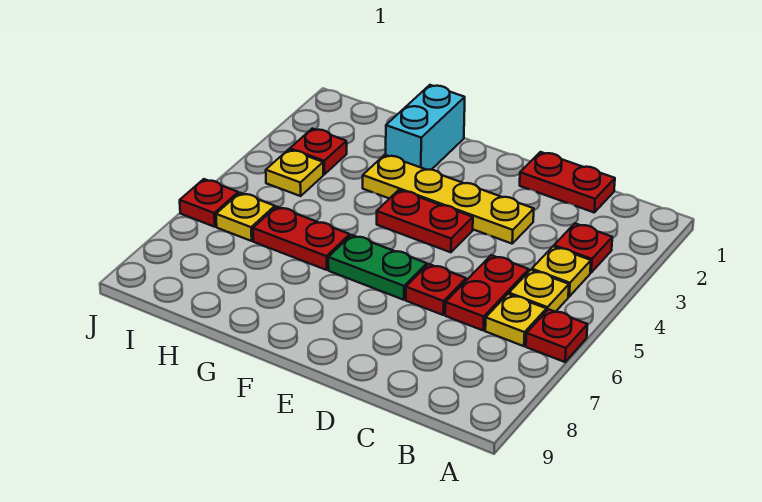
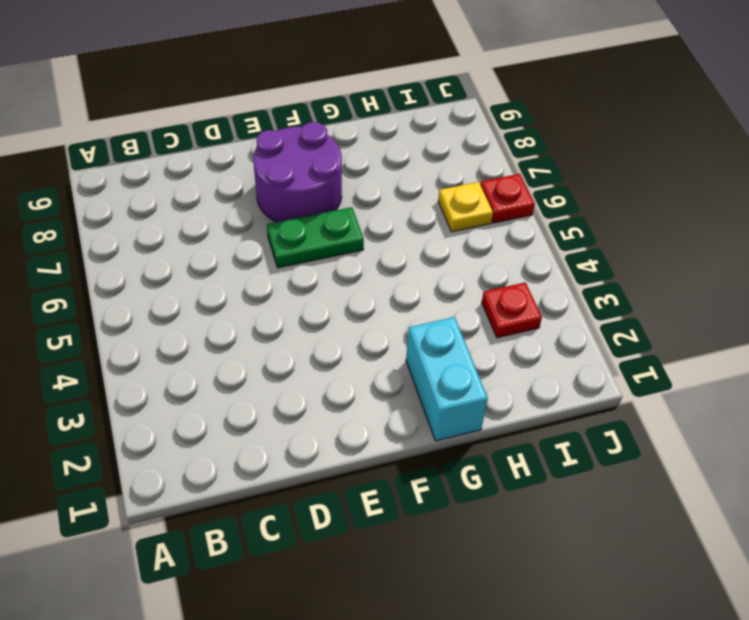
purple round brick E7:F8 level 1 -> none
none -> red plate A6 level 1
none -> red plate B3 level 1
none -> yellow plate B4 level 1

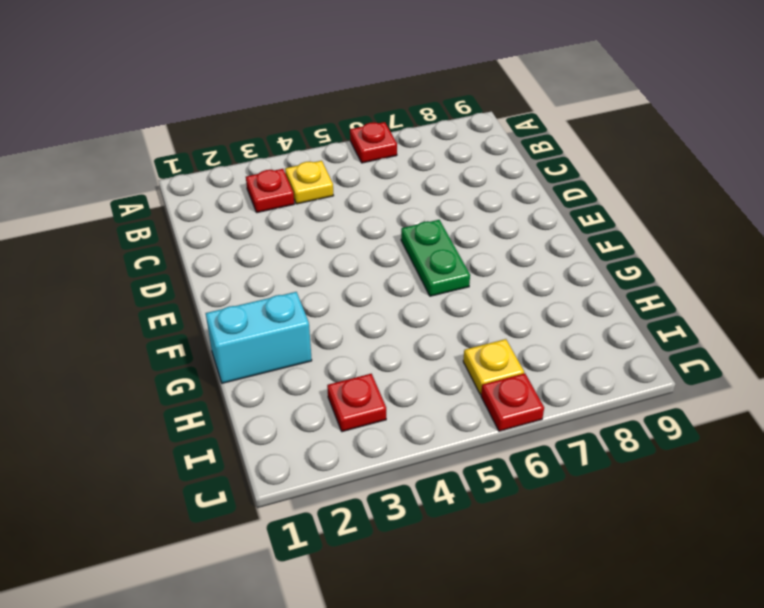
none -> yellow plate B5 level 1
none -> yellow plate B6 level 1
none -> red plate C1:D1 level 1

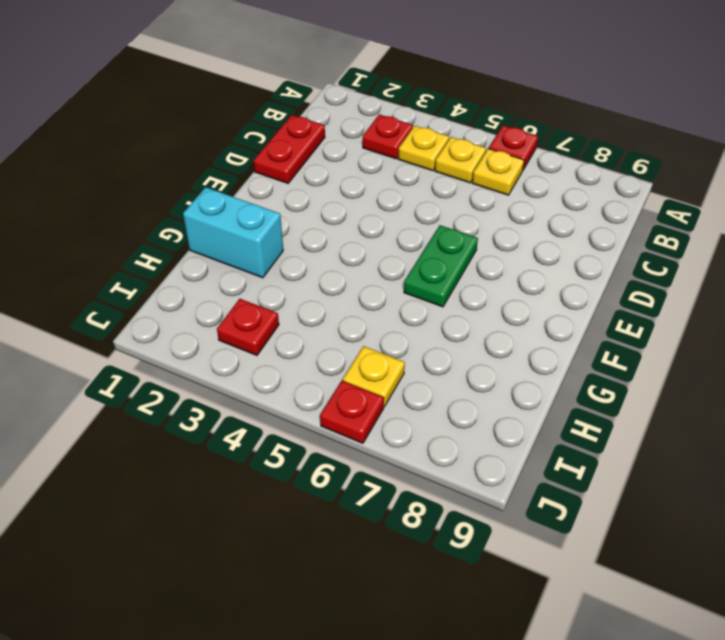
none -> red plate C5:C6 level 1
none -> yellow plate D3:G3 level 1
none -> red plate D6 level 1

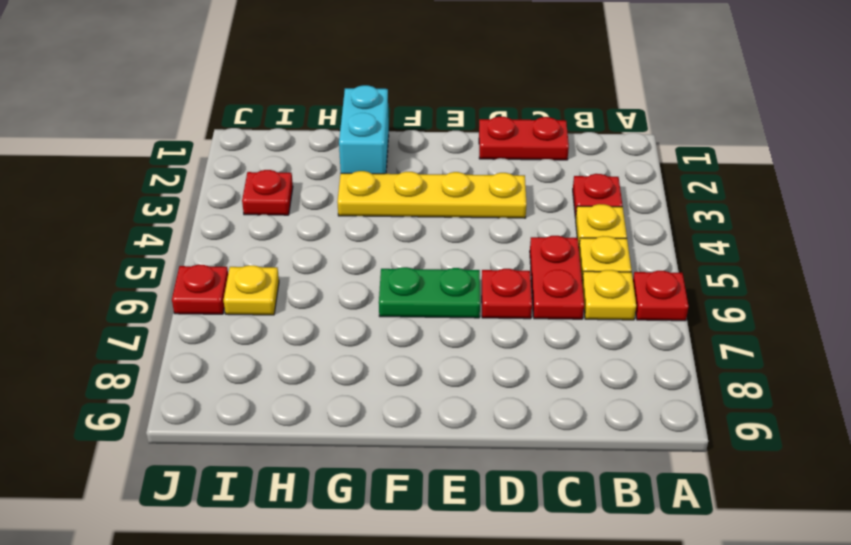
none -> red plate E4:F4 level 1
none -> red plate G6:H6 level 1
none -> yellow plate I4 level 1

